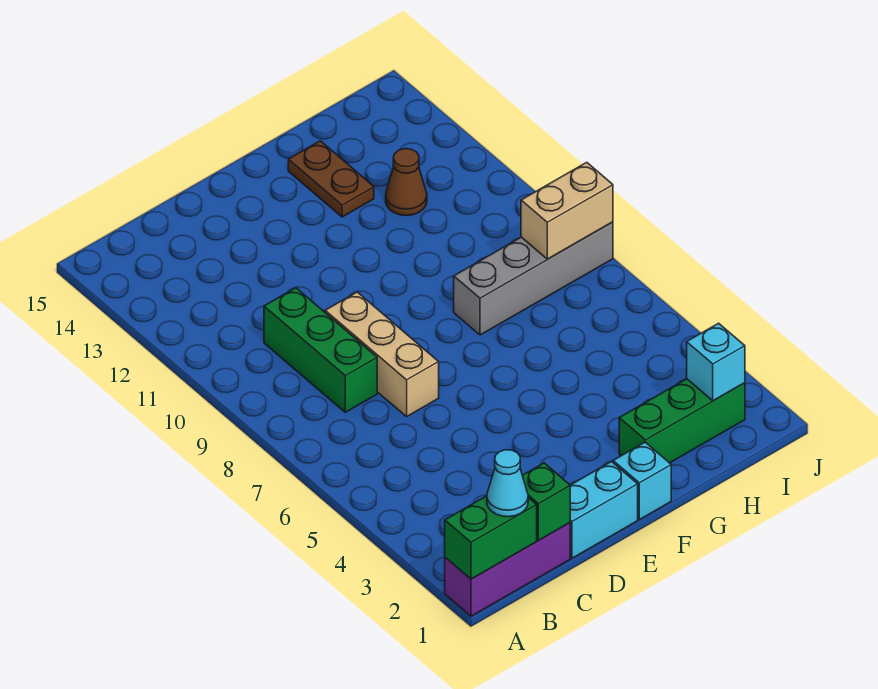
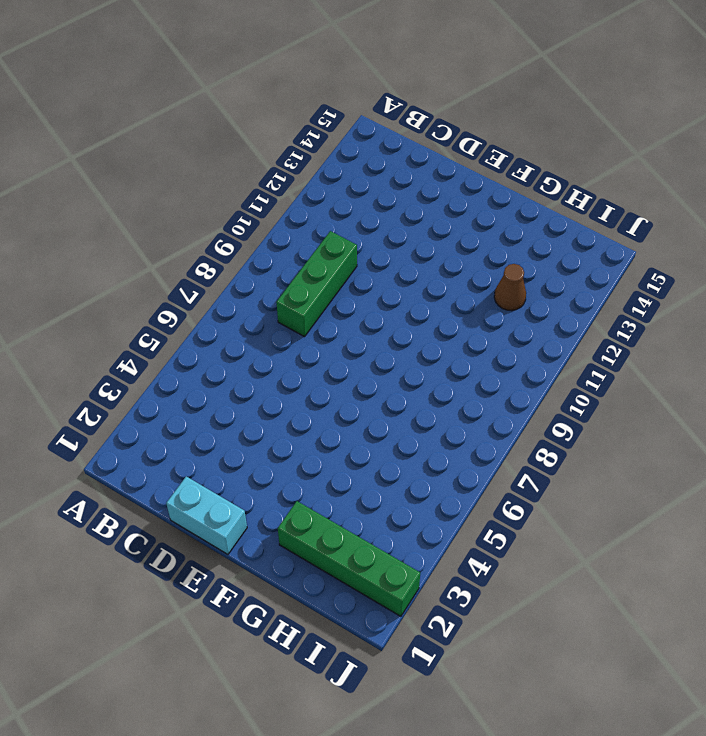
green brick G2:J2 level 1 -> green brick G2:I2 level 1
none -> purple brick A1:C1 level 1
none -> tan brick D7:D9 level 1
none -> cyan brick F1 level 1

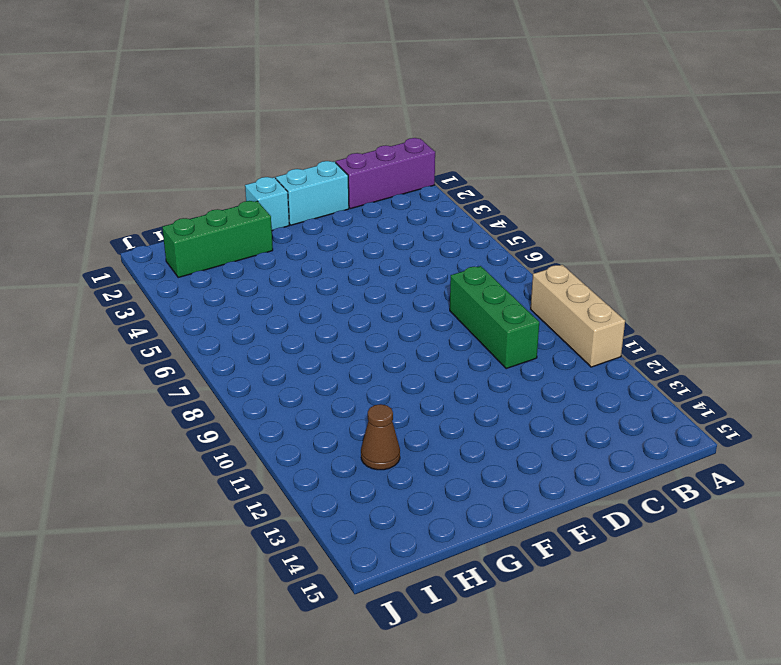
tan brick A9:A11 level 1 -> tan brick D7:D9 level 1
none -> grey brick G8:J8 level 1
none -> brown plate G13:G14 level 1
none -> green brick A1:B1 level 2

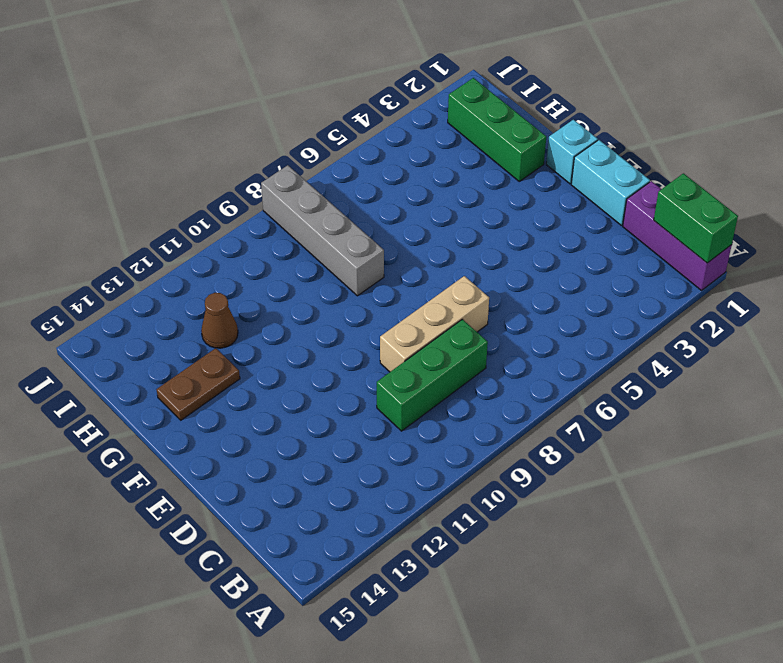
none -> green brick C1 level 2
none -> cyan brick I2 level 2
none -> tan brick I8:J8 level 2

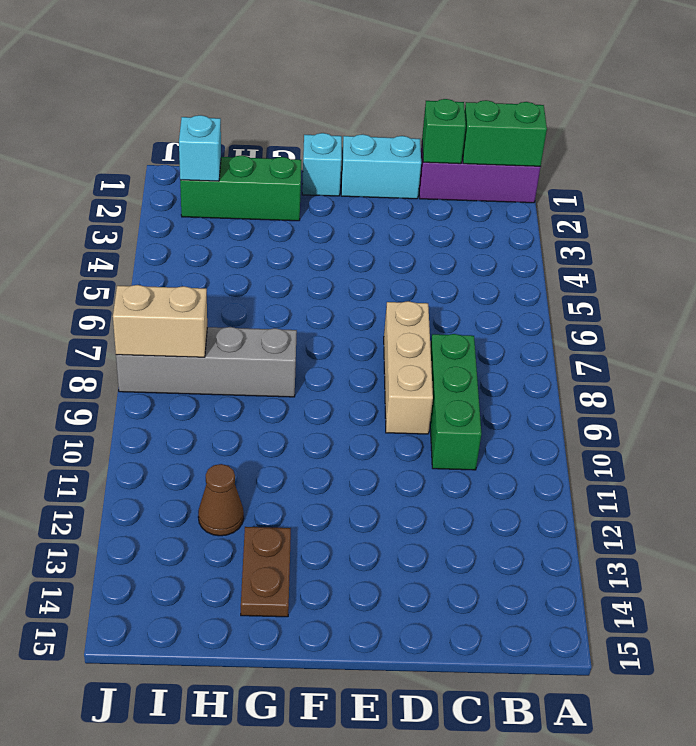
none -> cyan cone B1 level 3

